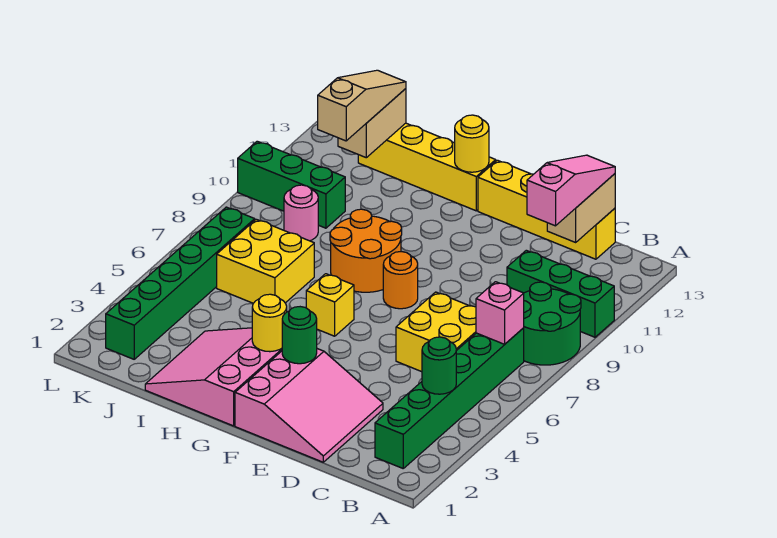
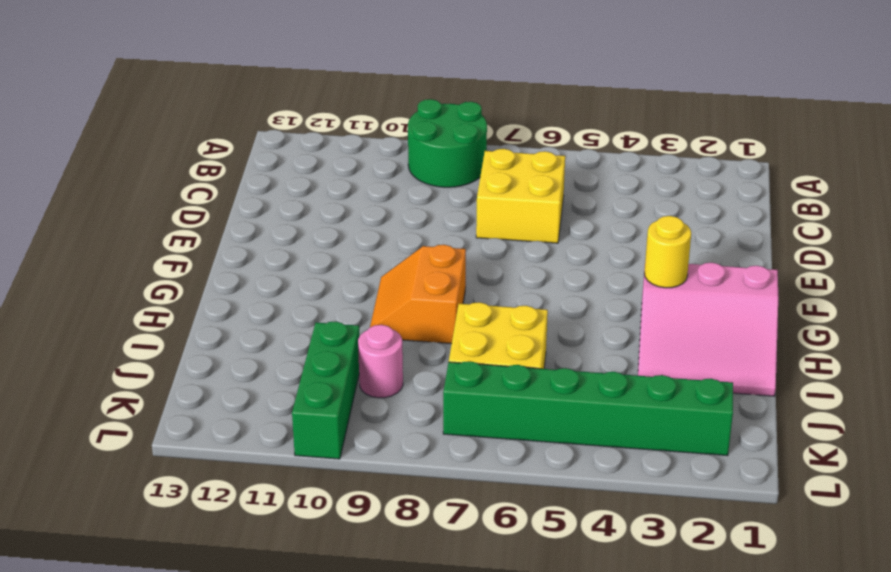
orange slope G8:H9 level 1 top 8 -> orange round brick G8:H9 level 1
none -> green brick A10:C10 level 1
none -> green brick B2:B7 level 1
none -> yellow brick C13:F13 level 1

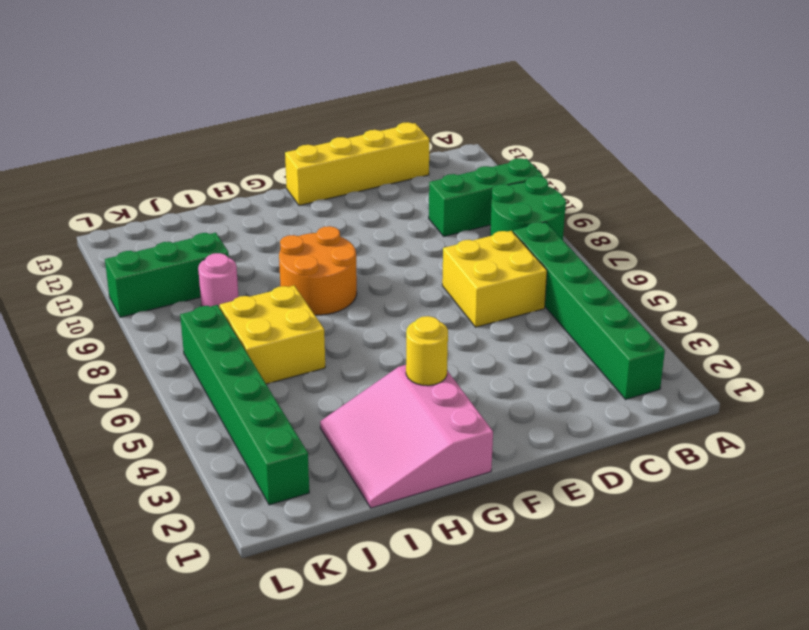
none -> pink slope D1:F3 level 1 top F
none -> orange round brick F8 level 1
none -> yellow brick G6 level 1

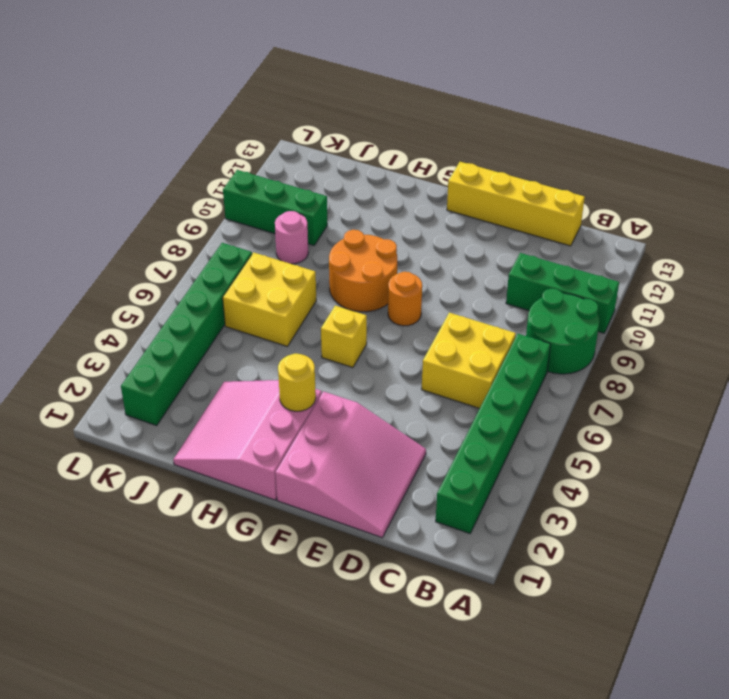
none -> yellow brick G13:J13 level 1
none -> green round brick B4 level 2
none -> pink brick B7 level 2

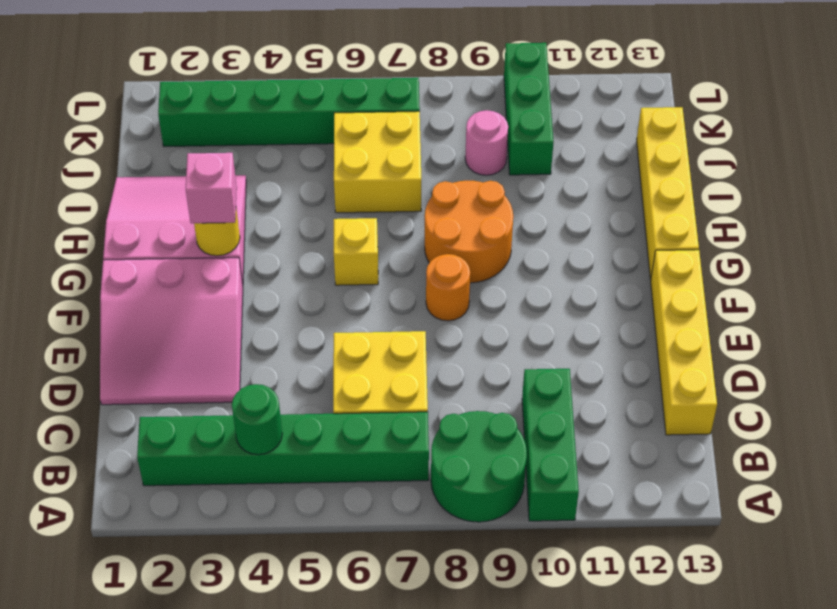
pink brick G3 level 3 -> pink brick B7 level 2
none -> tan brick C12:C13 level 2
none -> green round brick F3 level 2
none -> yellow round brick G13 level 2

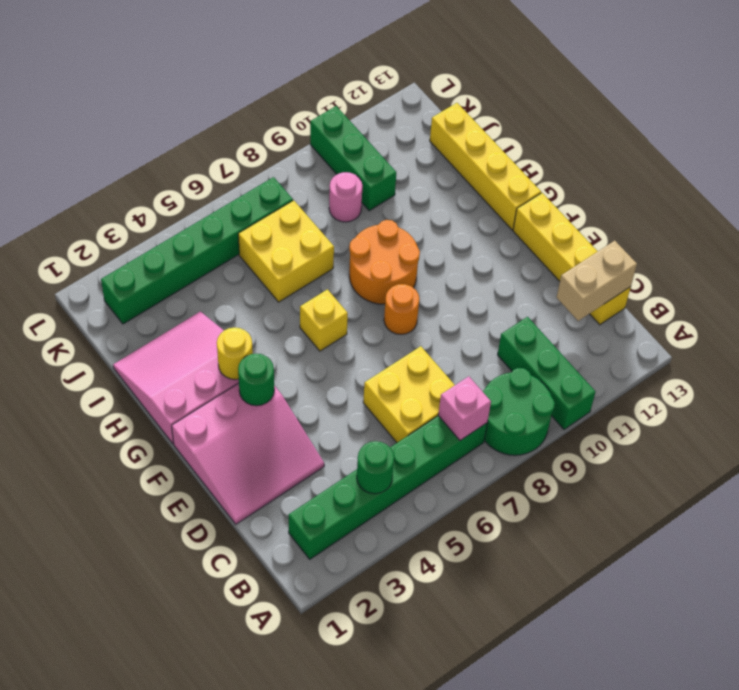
none -> yellow round brick G13 level 2
none -> tan brick J12:J13 level 2
none -> pink slope C11:C13 level 3 top 11

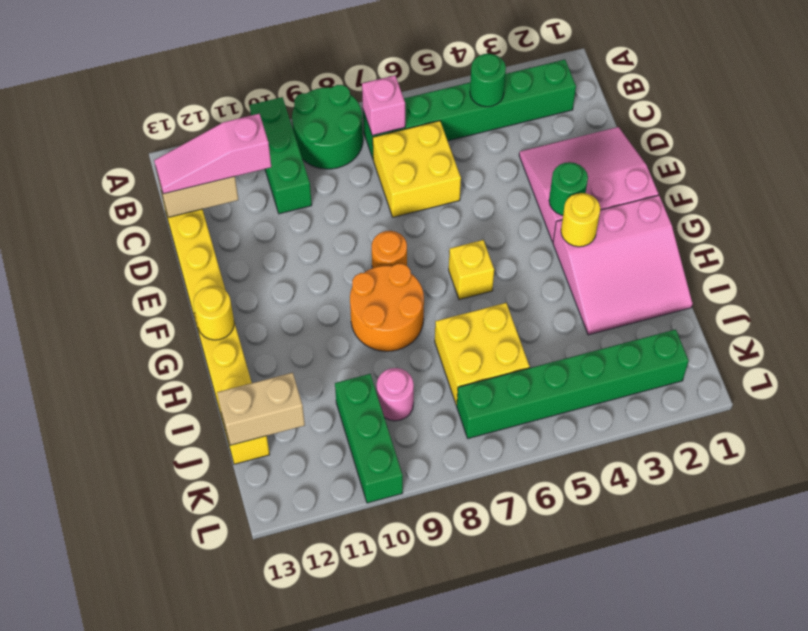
none -> tan slope J11:J13 level 3 top 11

